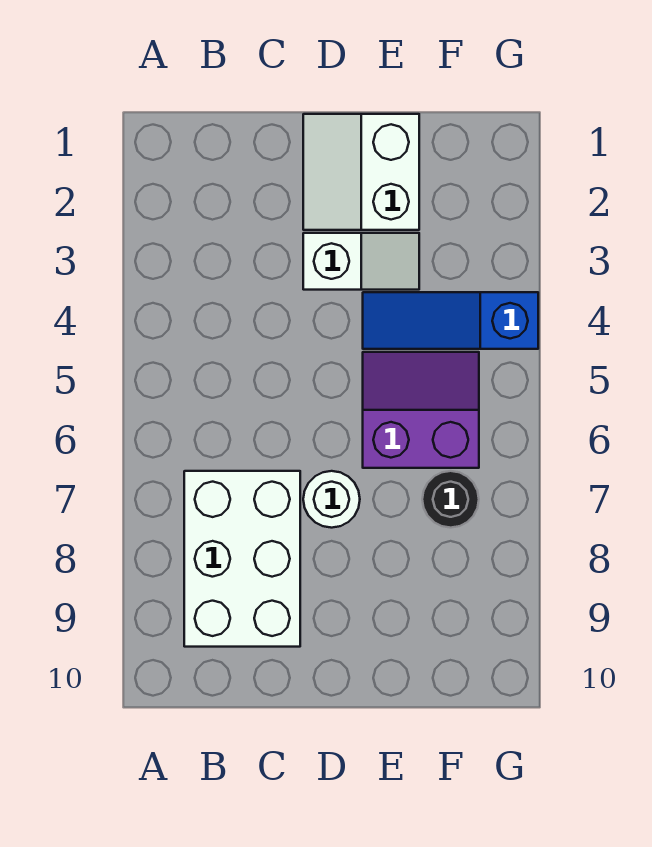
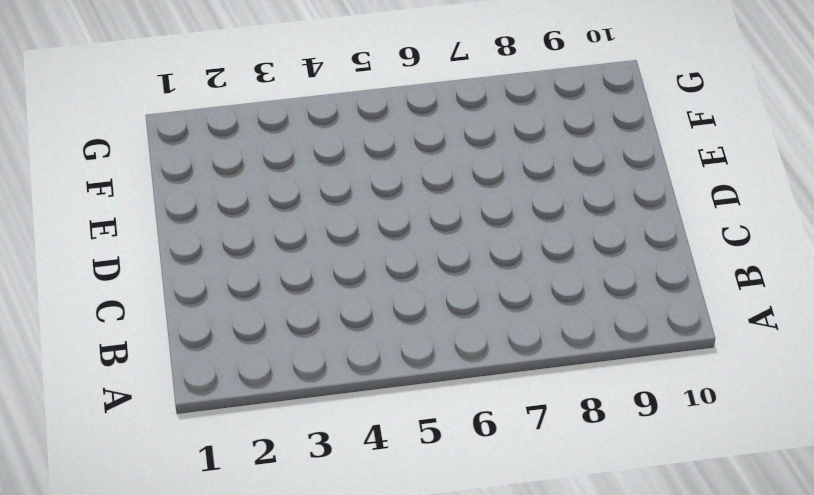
none -> white brick B7:C9 level 1
none -> white slope D1:E2 level 1 top E

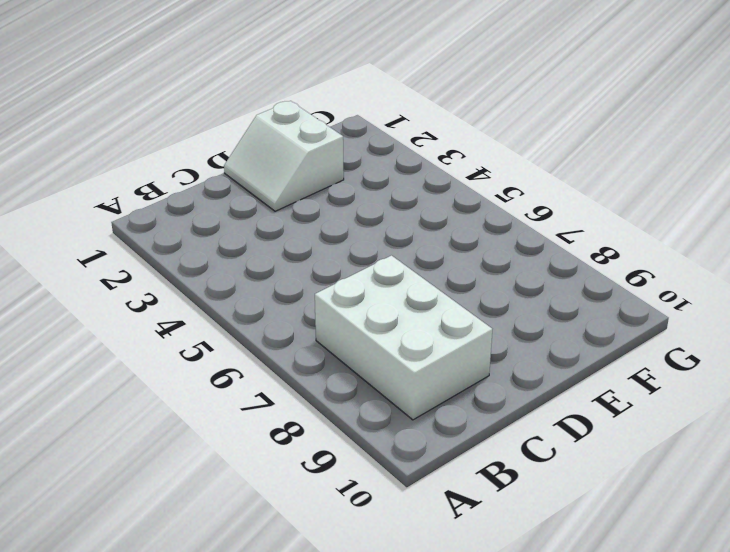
none -> white slope D3:E3 level 1 top D
none -> white round brick D7 level 1

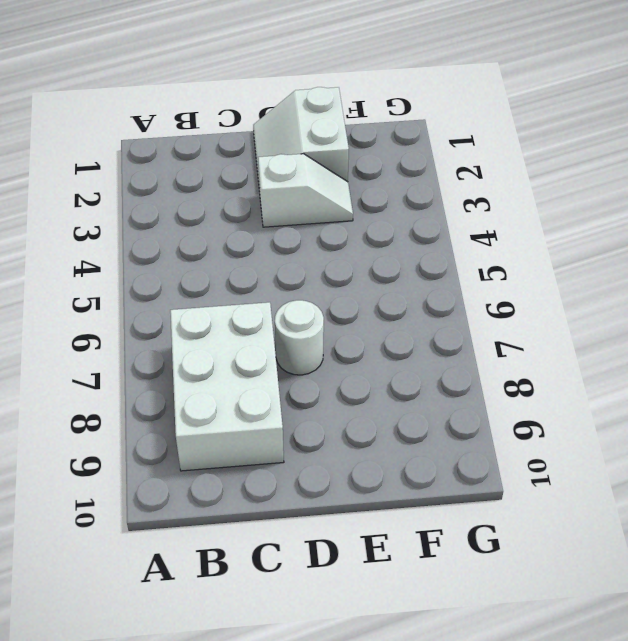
none -> blue slope E4:G4 level 1 top G
none -> purple slope E5:F6 level 1 top 6

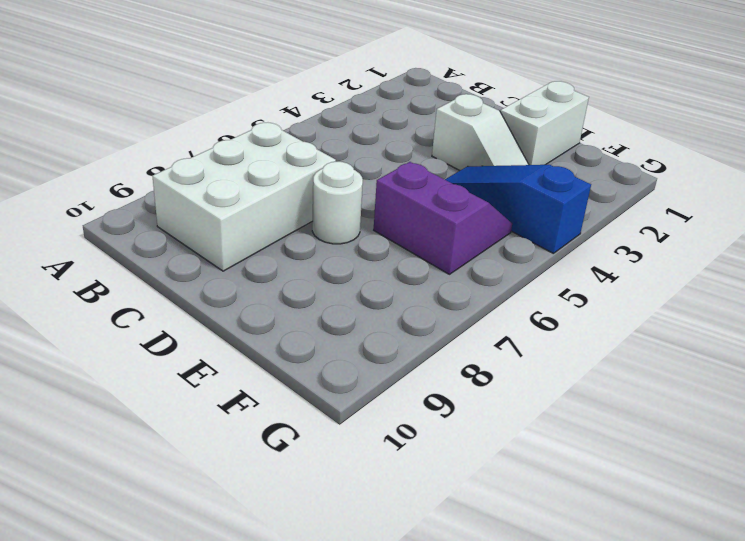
none -> black round brick F7 level 1

